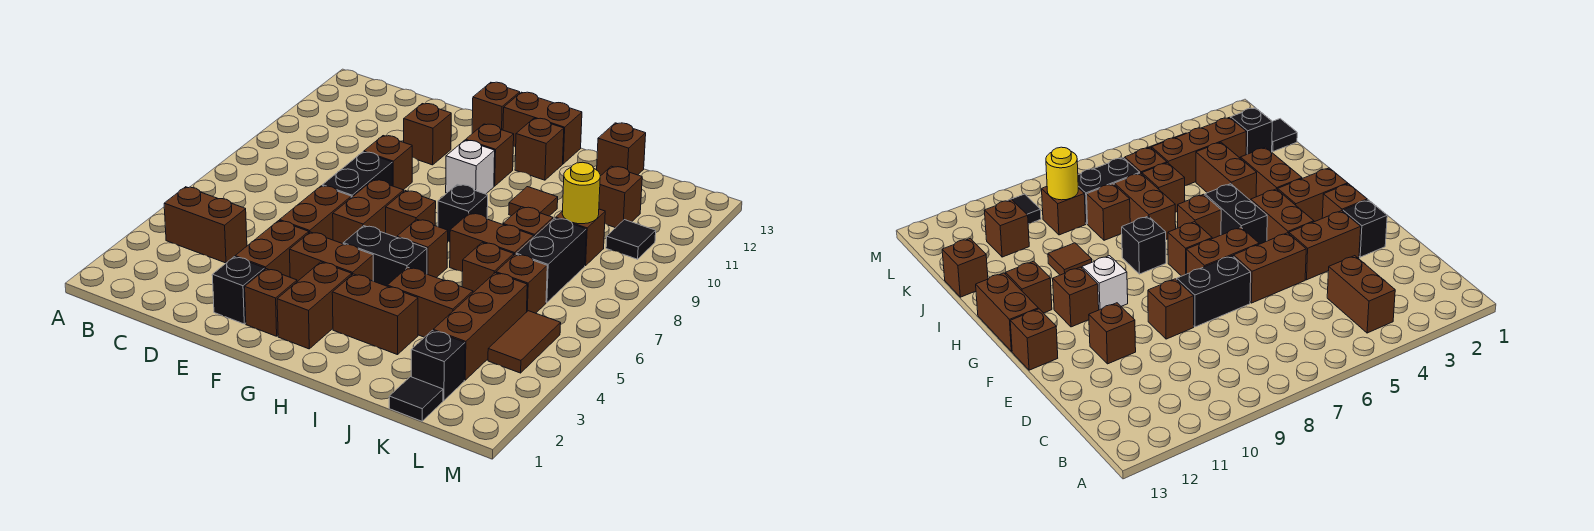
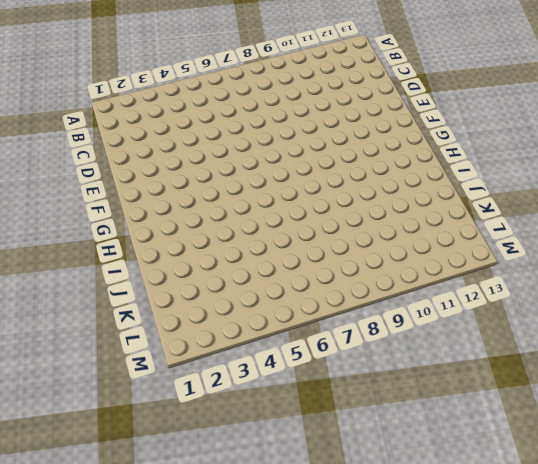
none -> brown brick B4:C4 level 1
none -> black brick E2 level 1
none -> brown brick E3:E4 level 1
none -> brown brick E5:E6 level 1

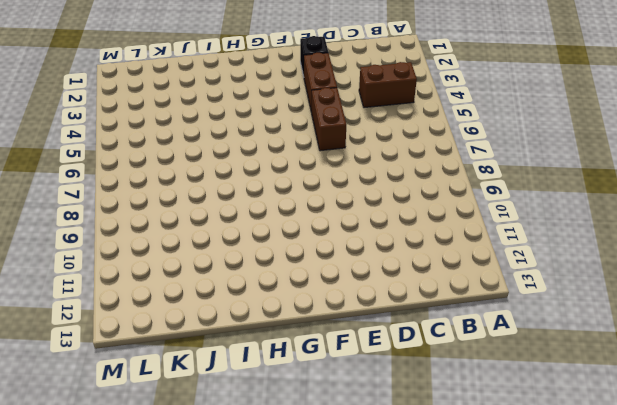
none -> black brick E7:E8 level 1
none -> brown brick E9 level 1
none -> brown brick E11 level 1
none -> brown brick F2 level 1

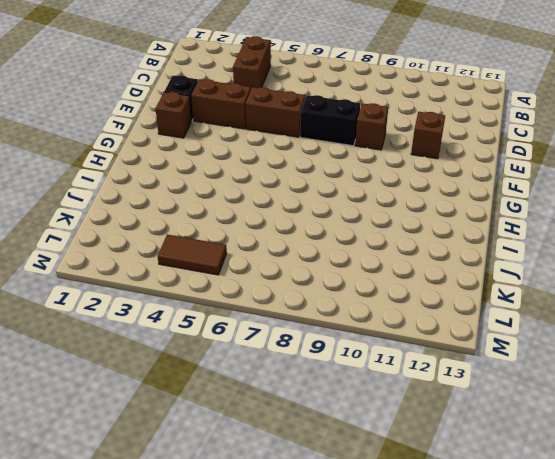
none -> brown brick F4:G4 level 1
none -> brown brick F6:F7 level 1
none -> brown brick F13 level 1
none -> brown brick G2:G3 level 1

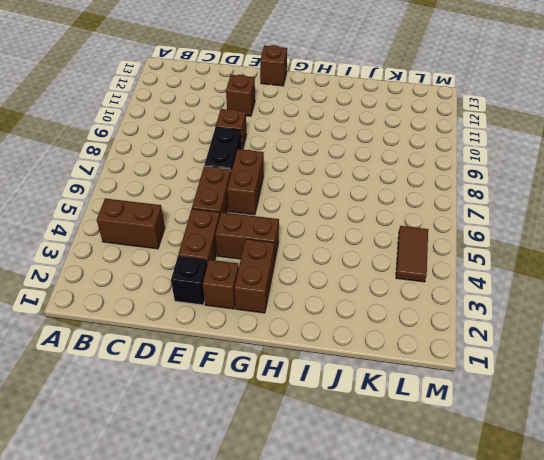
none -> black brick G5:H5 level 1
none -> brown brick G7 level 1
none -> white brick G10 level 1
none -> brown brick G11 level 1

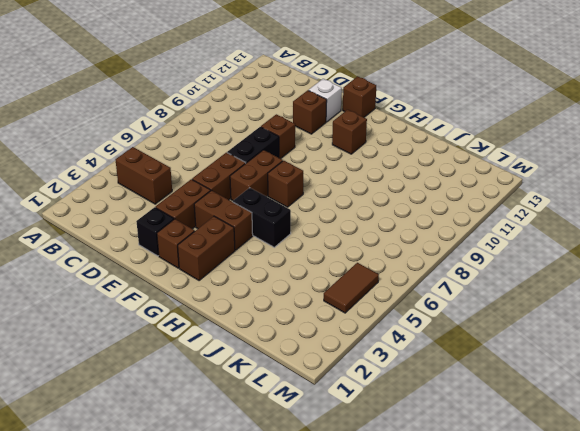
white brick E12 level 1 -> white brick G10 level 1
none -> brown brick G13:H13 level 1
none -> brown brick H3:I3 level 1
none -> brown brick H6 level 1
none -> black brick H8 level 1

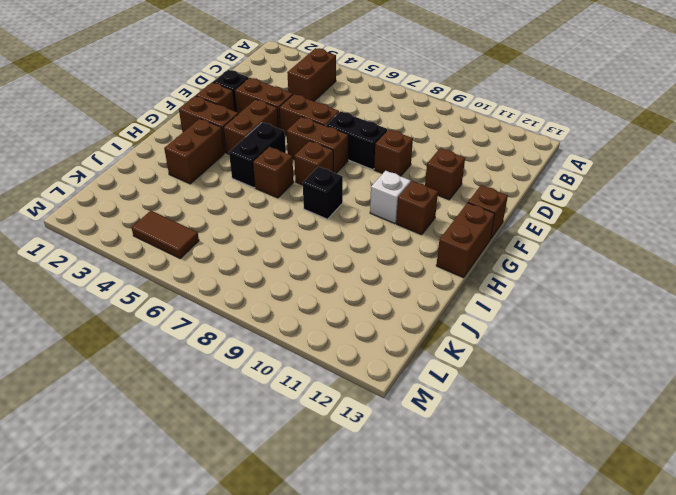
none -> brown brick H12 level 1
none -> brown brick I4:J4 level 1
none -> brown brick I7:J7 level 1
none -> brown tile I10 level 1

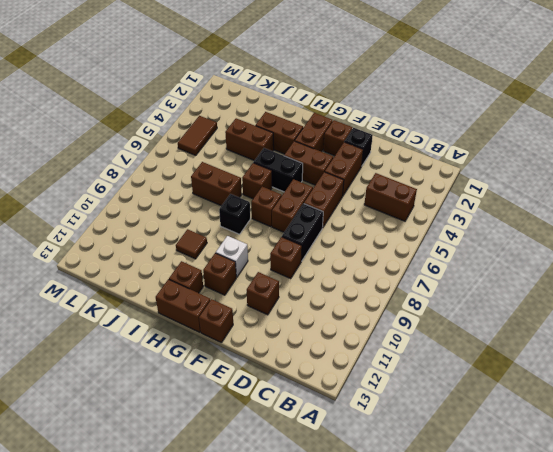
none -> brown brick J6 level 1
none -> brown brick J8 level 1
none -> brown brick J13 level 1
none -> black tile K1 level 1

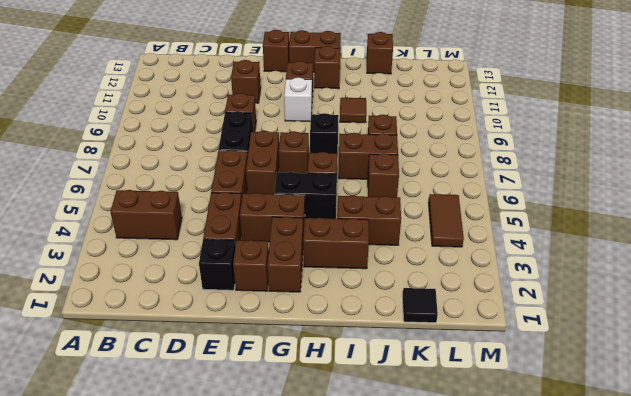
none -> black brick K2 level 1
none -> brown brick K3:K5 level 1
none -> brown brick K6 level 1
none -> black brick K7:K8 level 1

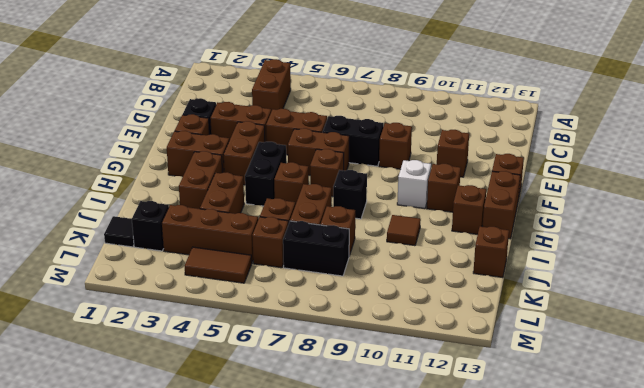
none -> brown brick K9 level 1
none -> brown brick K11 level 1
none -> black tile L10 level 1
none -> yellow round brick K9 level 2

